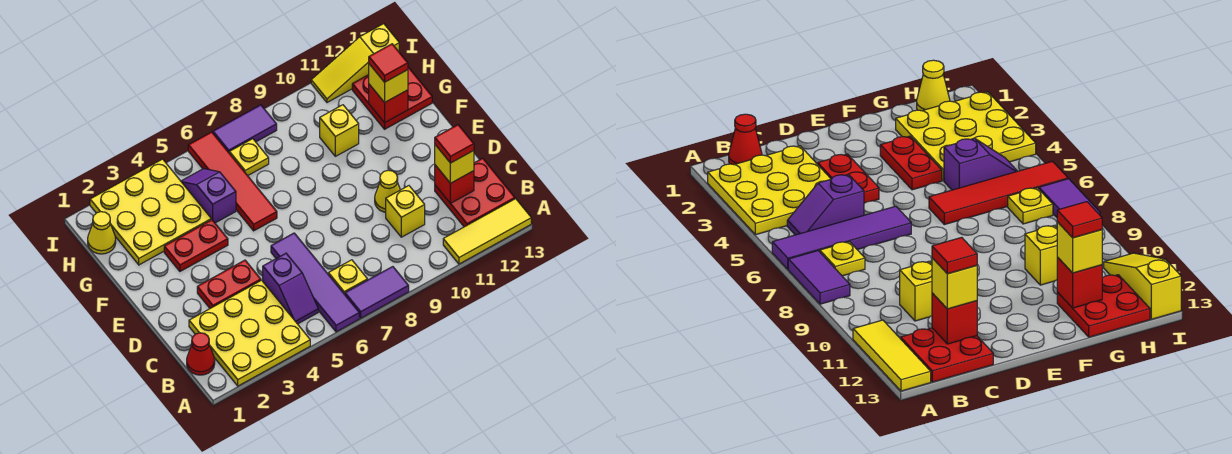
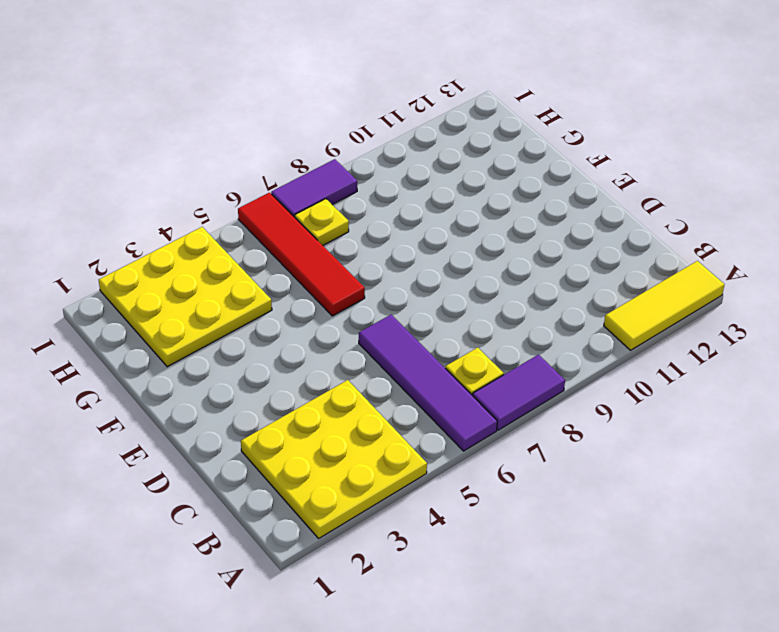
none -> red cone B1 level 1
none -> purple slope B5:C5 level 1 top C
none -> red plate B12:C13 level 1

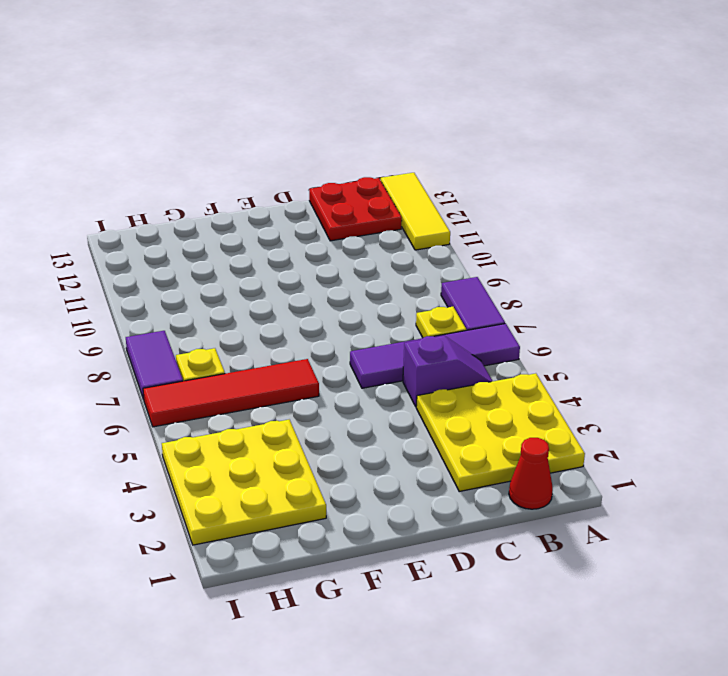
none -> yellow brick C10 level 1
none -> red plate D3:D4 level 1
none -> yellow cone D10 level 1

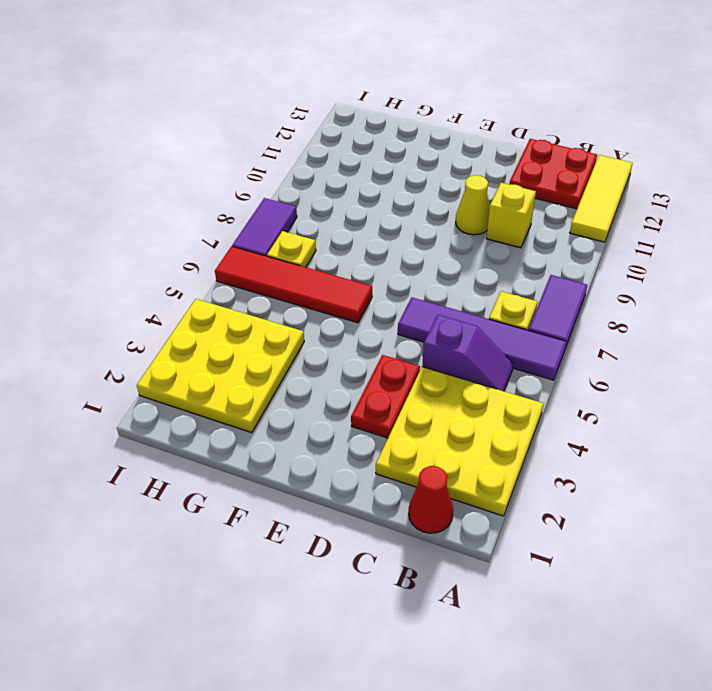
none -> red plate F3:F4 level 1
none -> purple slope G5:H5 level 1 top G
none -> yellow brick G10 level 1

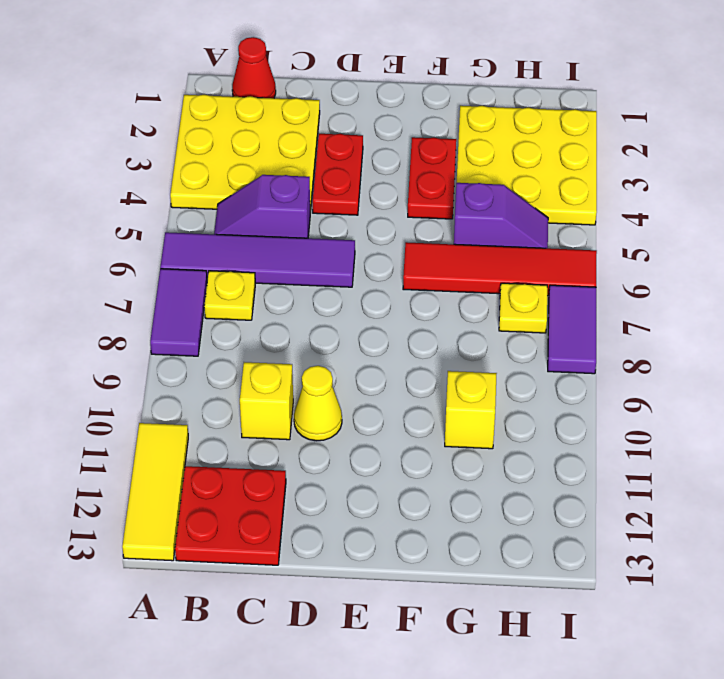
none -> red plate G12:H13 level 1
none -> yellow cone H1 level 1
none -> yellow slope I11:I13 level 1 top 13

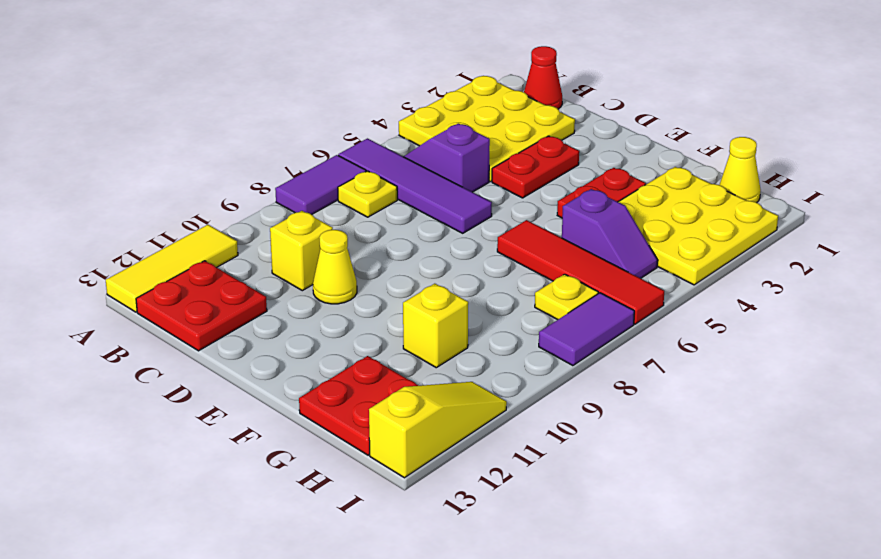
none -> red brick C12 level 2
none -> red brick G12 level 2
none -> yellow brick C12 level 3

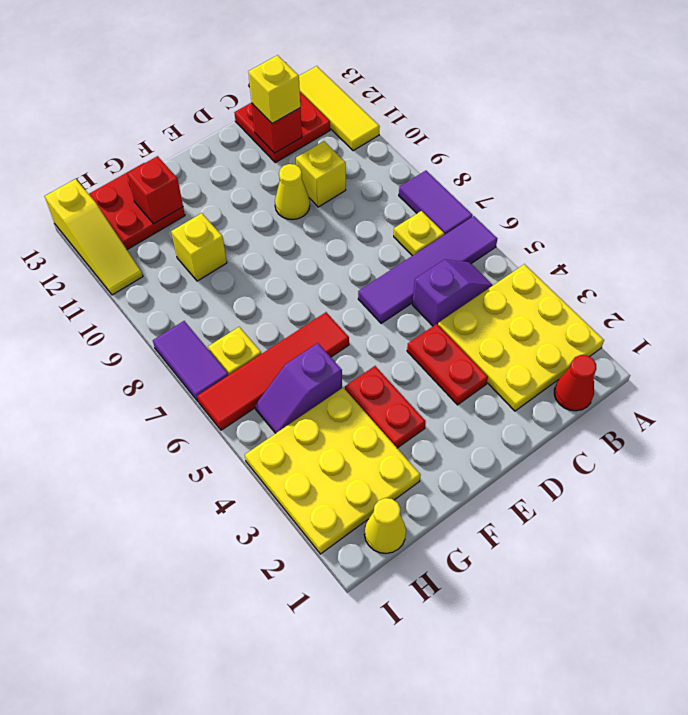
none -> yellow brick G12 level 3
none -> red tile C12 level 4
none -> red tile G12 level 4

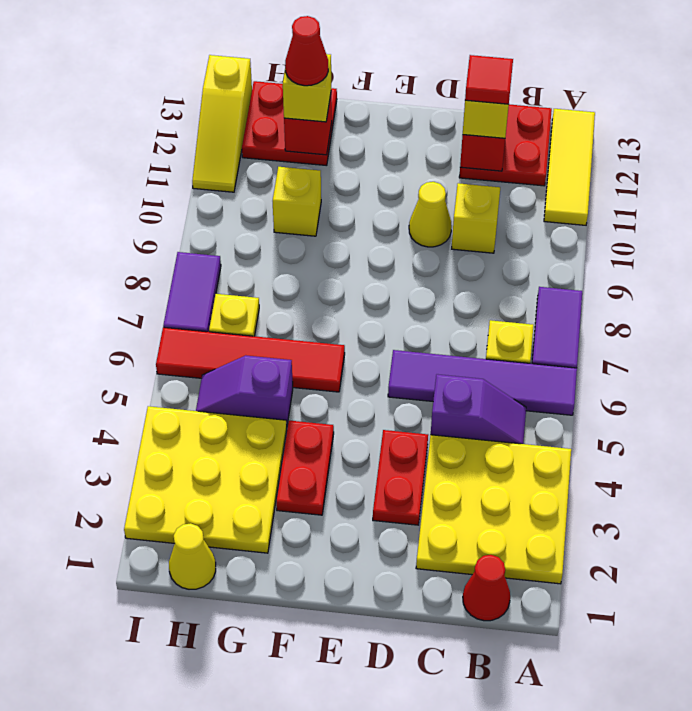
red cone G12 level 4 -> red tile G12 level 4

